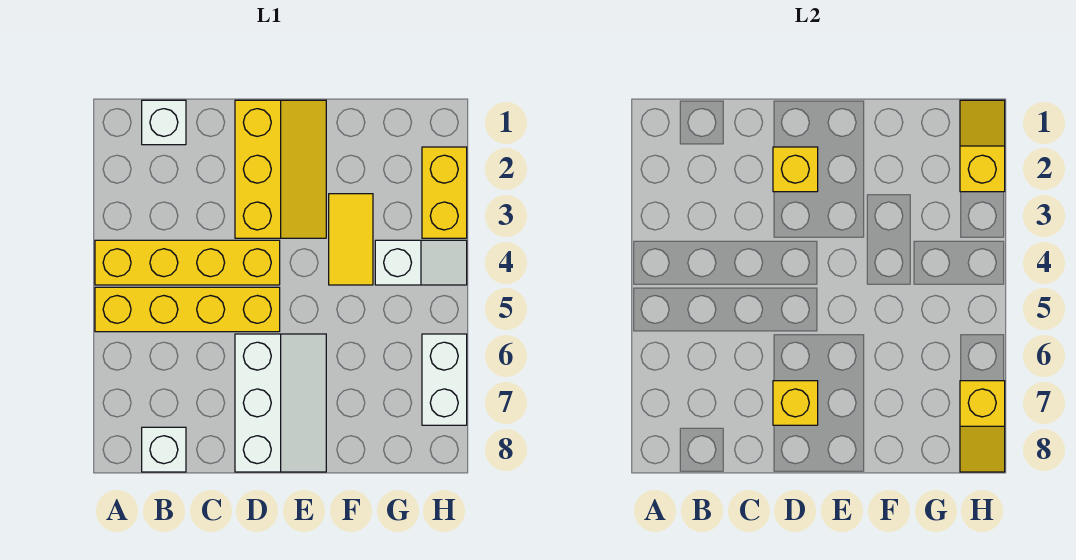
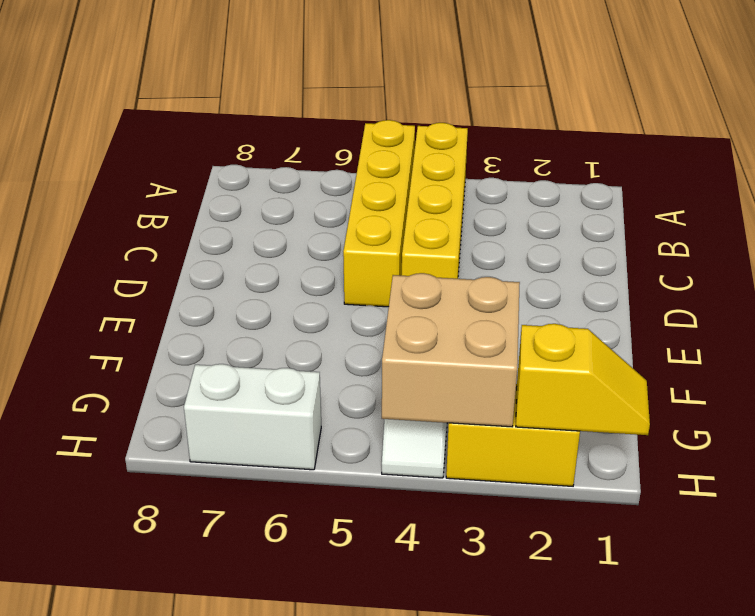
tan brick G3:H4 level 2 -> none
none -> white brick B1 level 1
none -> white brick B8 level 1
none -> yellow slope D1:E3 level 1 top D

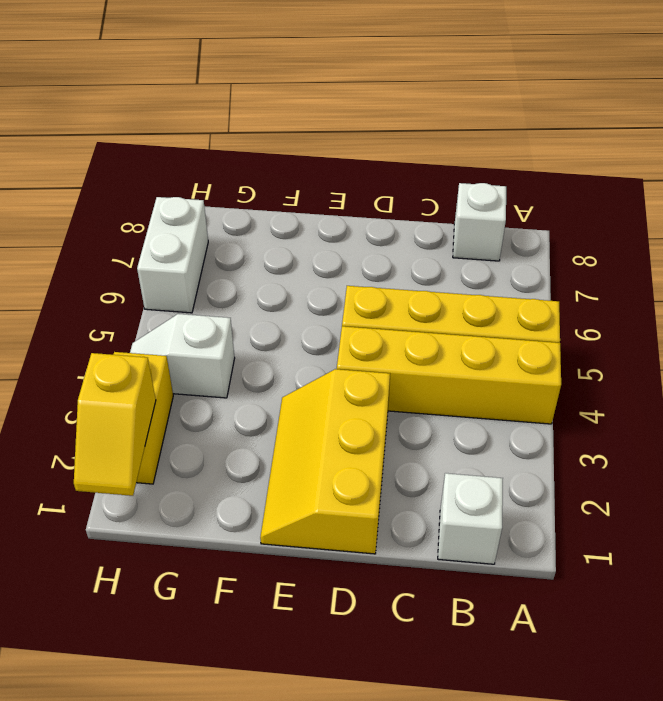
none -> white slope D6:E8 level 1 top D
none -> yellow tile F3:F4 level 1
none -> yellow brick D2 level 2

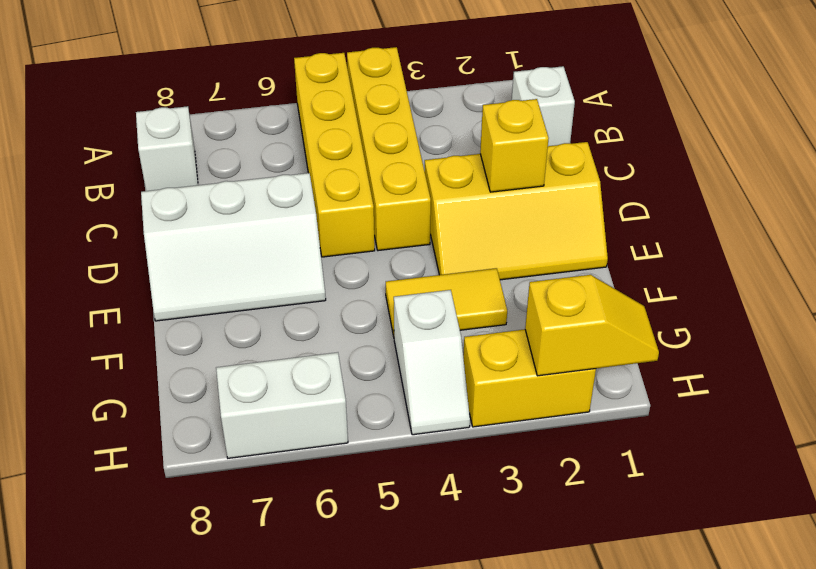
none -> yellow brick D7 level 2
none -> yellow slope H7:H8 level 2 top 7

